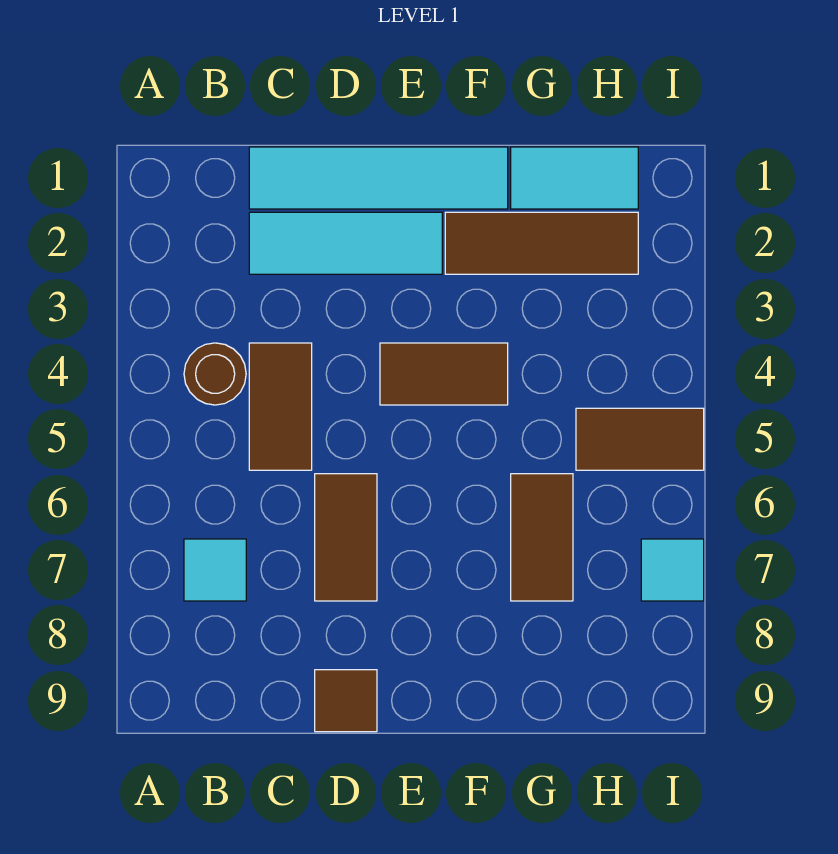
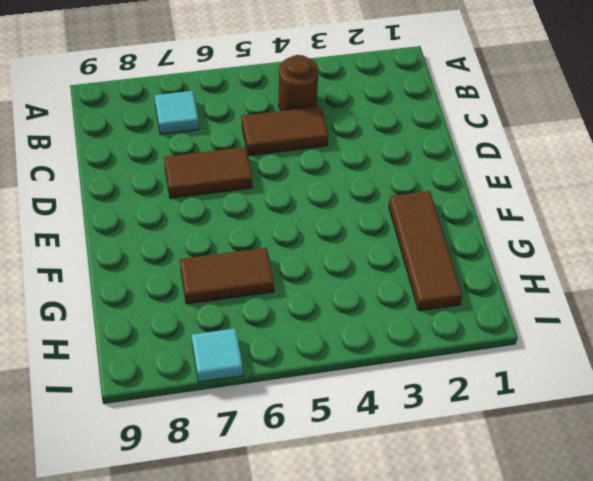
none -> cyan tile C1:F1 level 1
none -> cyan tile C2:E2 level 1
none -> brown tile D9 level 1

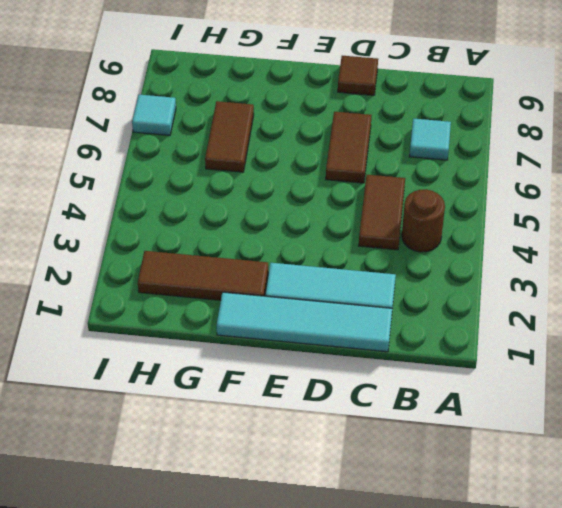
none -> brown tile E4:F4 level 1
none -> cyan tile G1:H1 level 1
none -> brown tile H5:I5 level 1

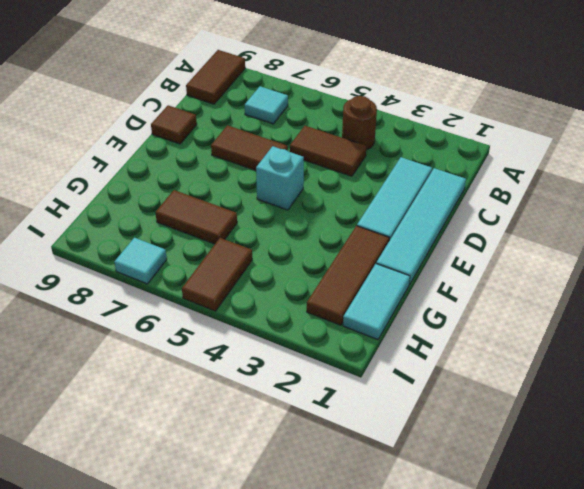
brown tile A9:B9 level 1 -> brown tile E4:F4 level 1
cyan brick E5 level 1 -> none

